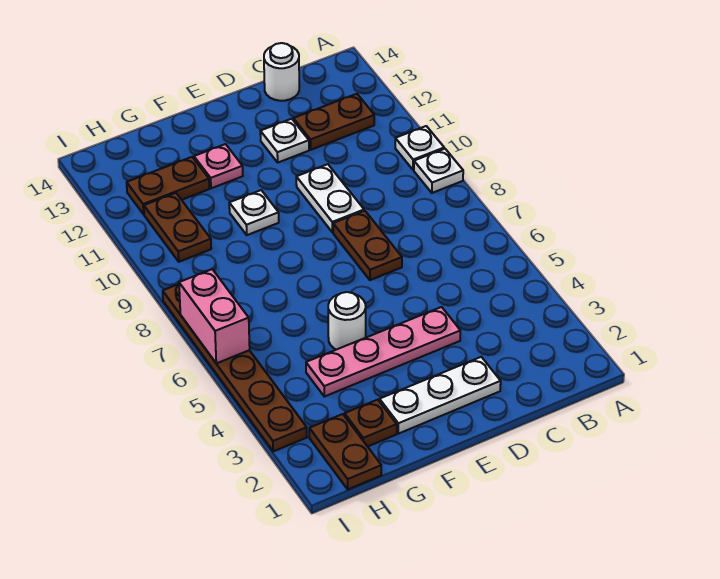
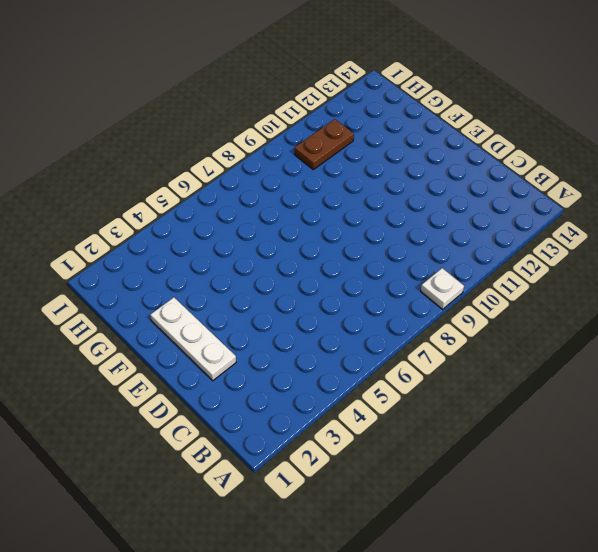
none -> white plate A10 level 1
none -> brown plate B12:C12 level 1
none -> white round brick C14 level 1

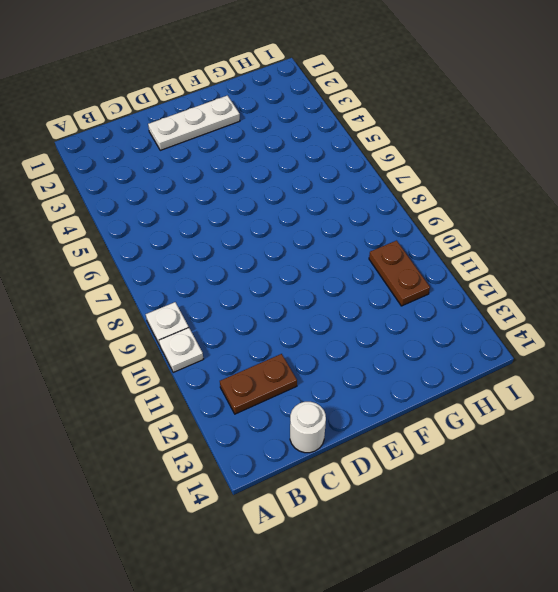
none -> pink plate D4:G4 level 1
none -> brown plate D7:D8 level 1
none -> white plate D9:D10 level 1

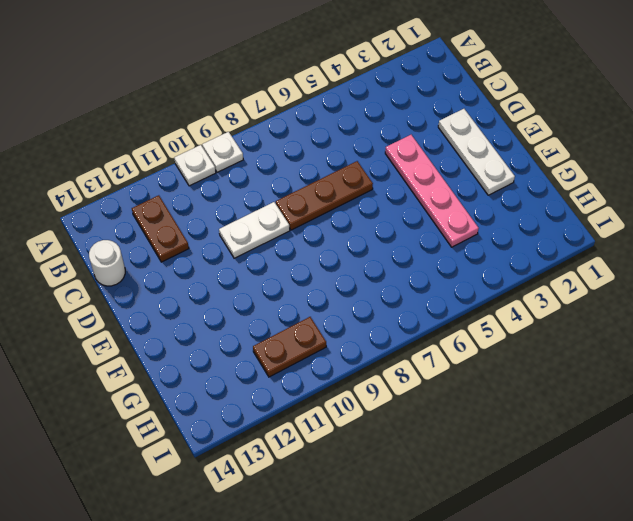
brown plate D6:D8 level 1 -> brown plate D7:D8 level 1
none -> white plate D12 level 1
none -> white round brick F5 level 1
none -> white plate F10 level 1

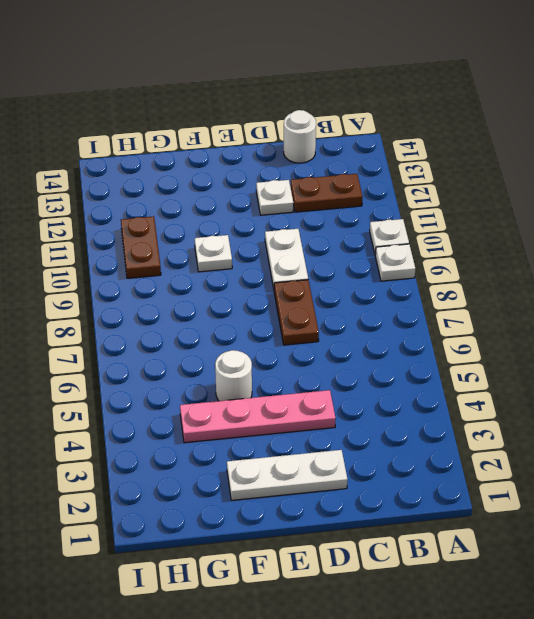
none -> pink plate F12 level 1
none -> brown plate G2 level 1
none -> brown plate G12:H12 level 1

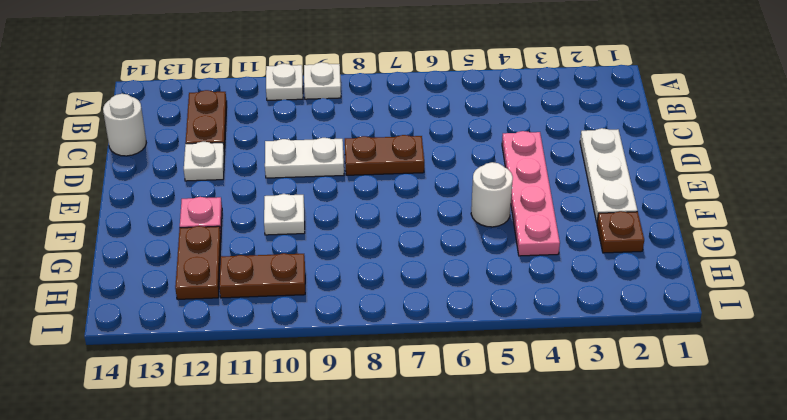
none -> brown plate H1:H2 level 1
none -> brown plate I3:I8 level 1
none -> pink brick I6:I7 level 2

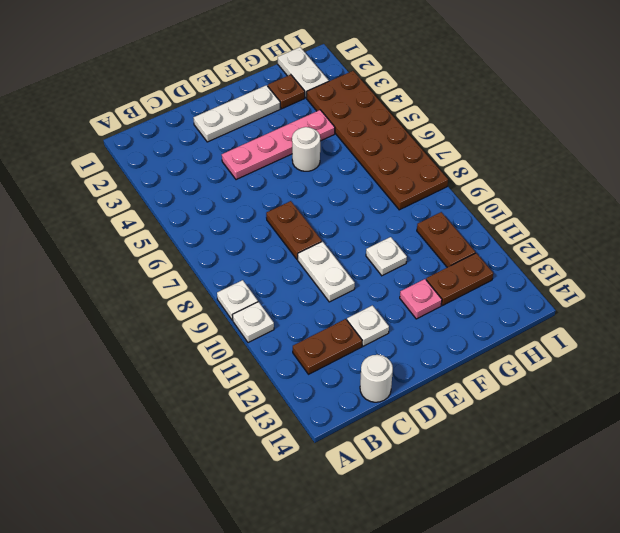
white plate H1:H2 level 1 -> brown plate H1:H2 level 1
brown plate H3:I8 level 1 -> brown plate I3:I8 level 1
none -> pink brick I6:I7 level 2

